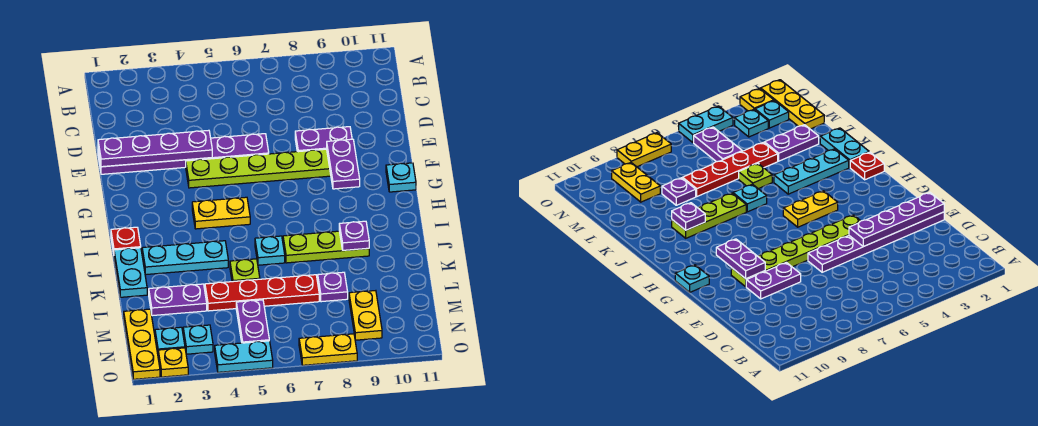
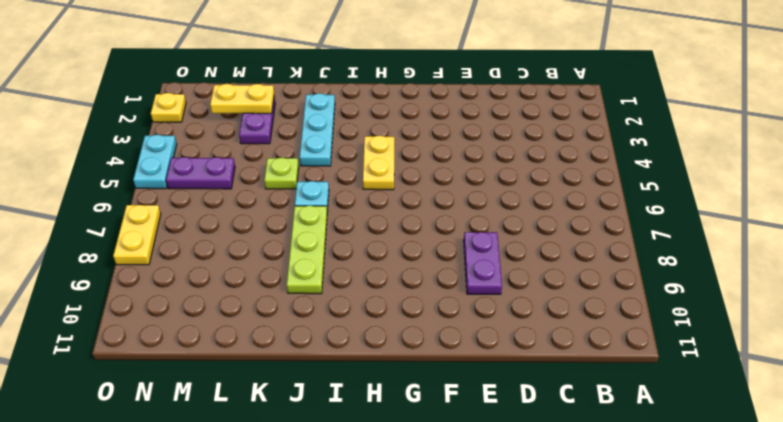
yellow plate L2:M2 level 2 -> yellow plate M9:N9 level 1
none -> purple plate E1:E6 level 1
none -> lime plate F4:F9 level 1
none -> cyan plate G11 level 1

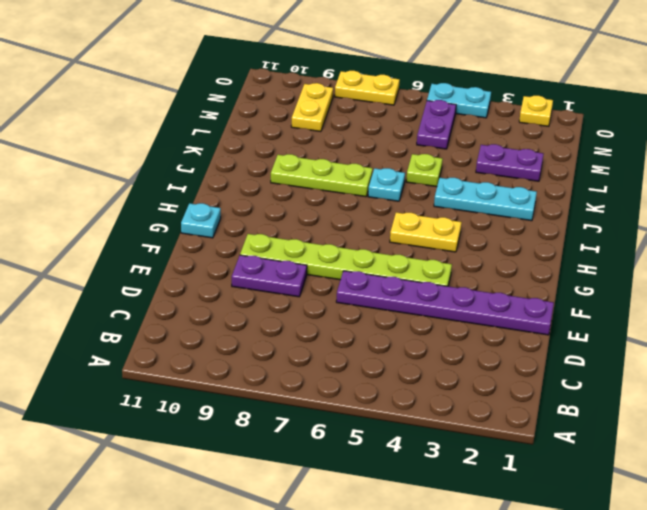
none -> red plate I1 level 1
none -> cyan plate J1:K1 level 1
none -> red plate L4:L7 level 1

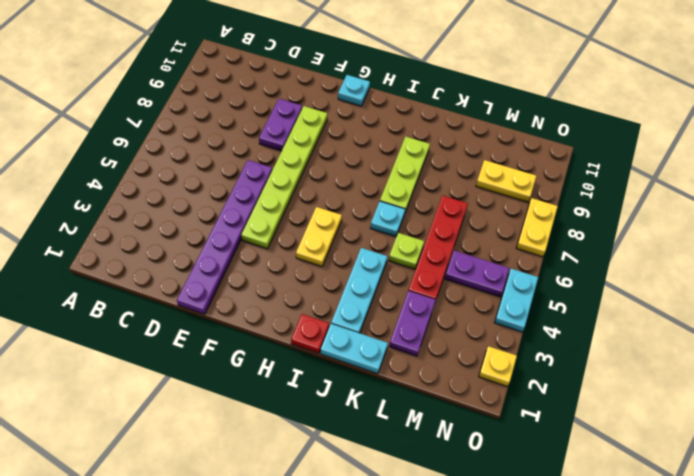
none -> purple plate L8 level 1
none -> yellow plate M1:O1 level 1
none -> cyan plate N2 level 1

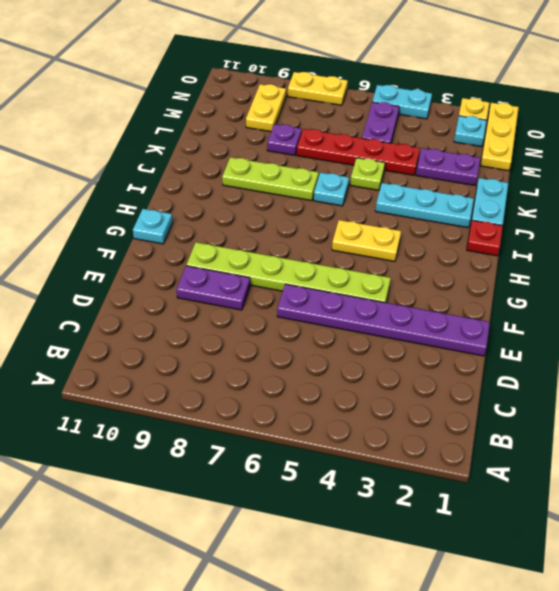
none -> cyan plate N3 level 1
none -> purple plate E1:E4 level 2
none -> purple plate F9:G9 level 2

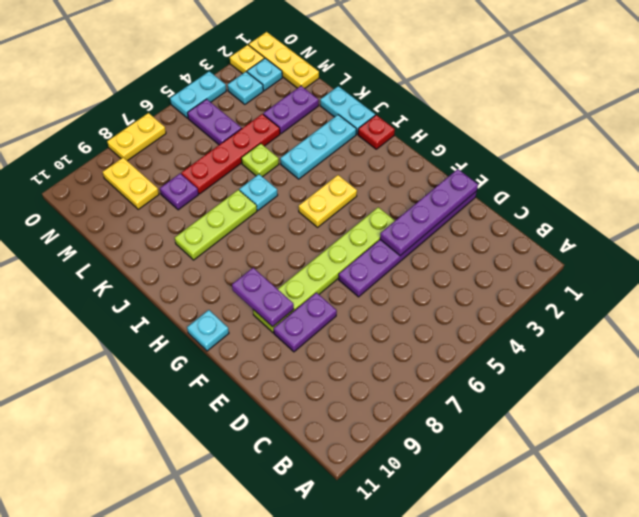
none -> purple plate J9 level 2

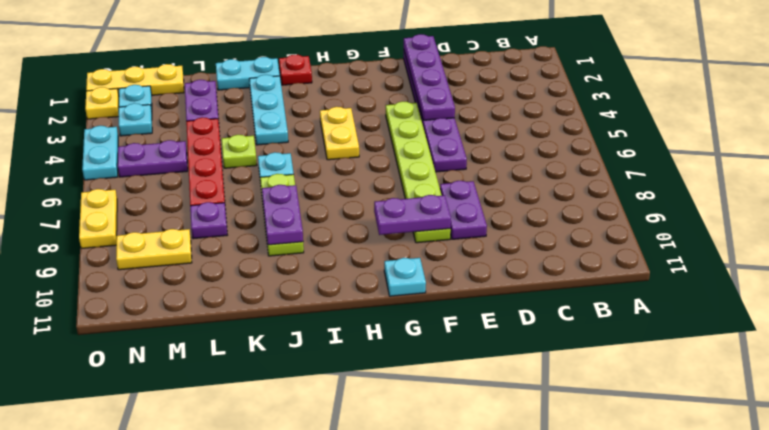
purple plate J8:J9 level 2 -> purple plate J9 level 2

